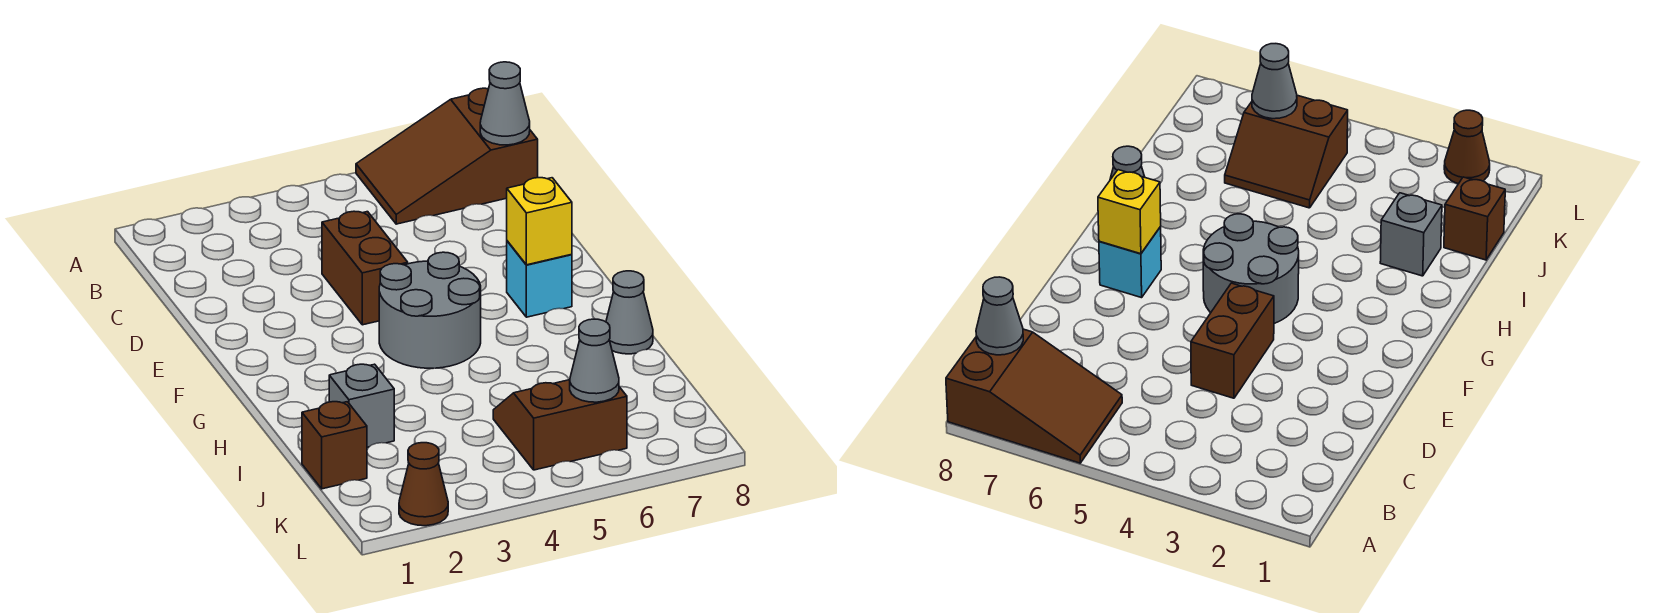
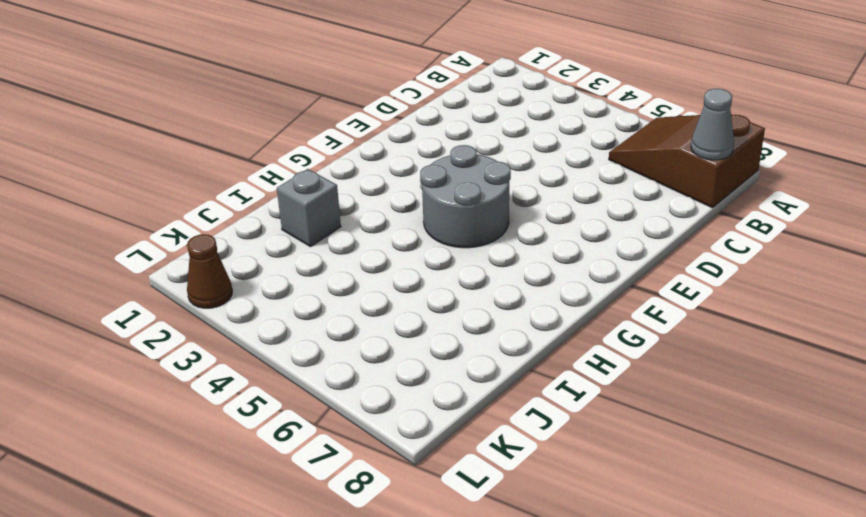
none -> brown brick D4:E4 level 1
none -> cyan brick F7 level 1
none -> grey cone H8 level 1

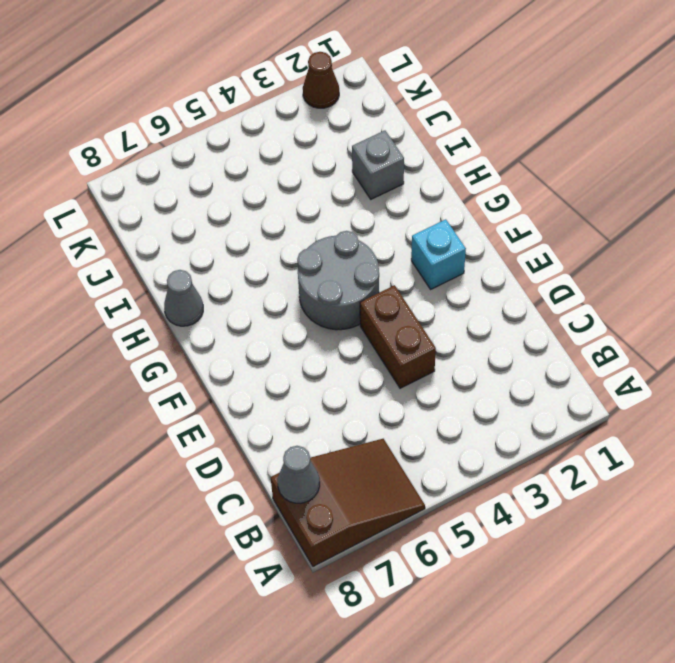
cyan brick F2 level 1 -> cyan brick F7 level 1
none -> brown brick J1 level 1
none -> brown slope J5:K6 level 1 top K
none -> yellow brick F7 level 2

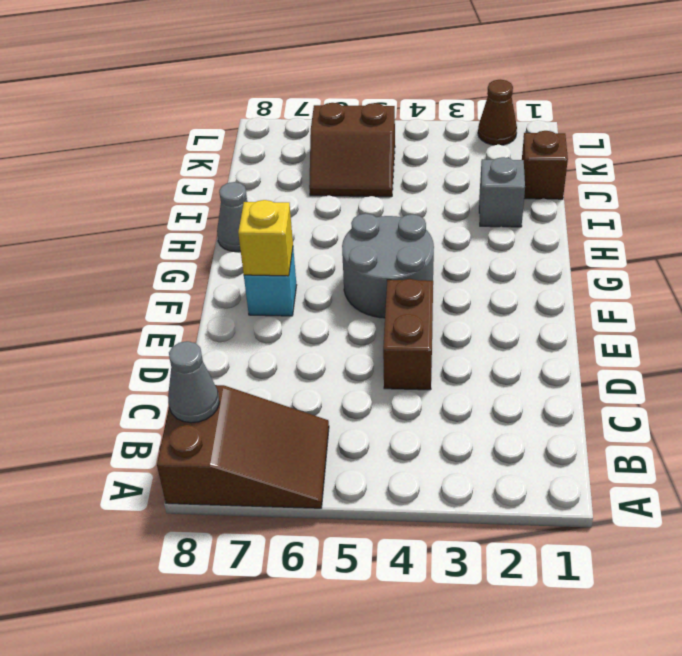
none -> grey cone K6 level 2

